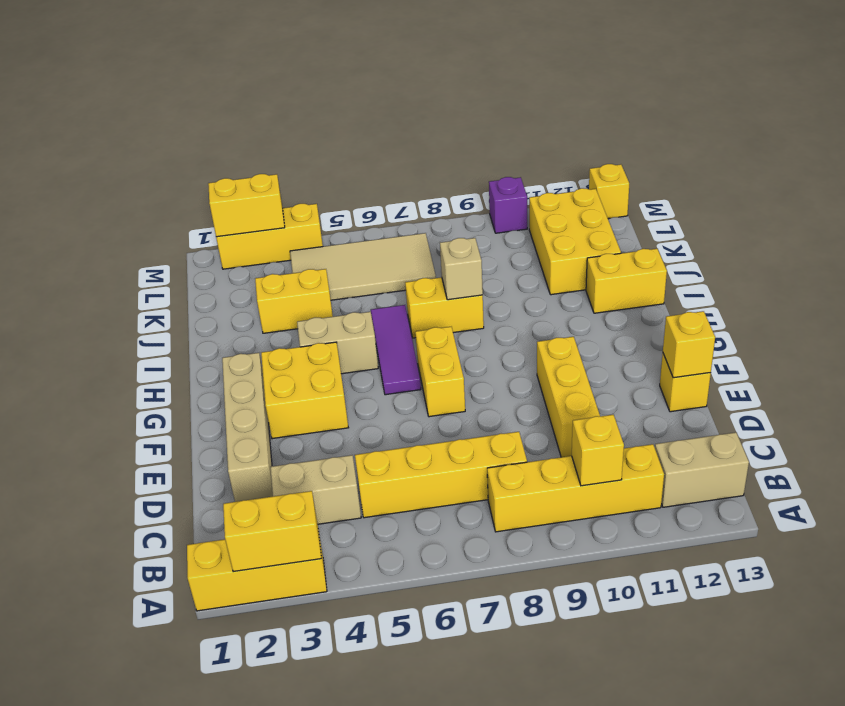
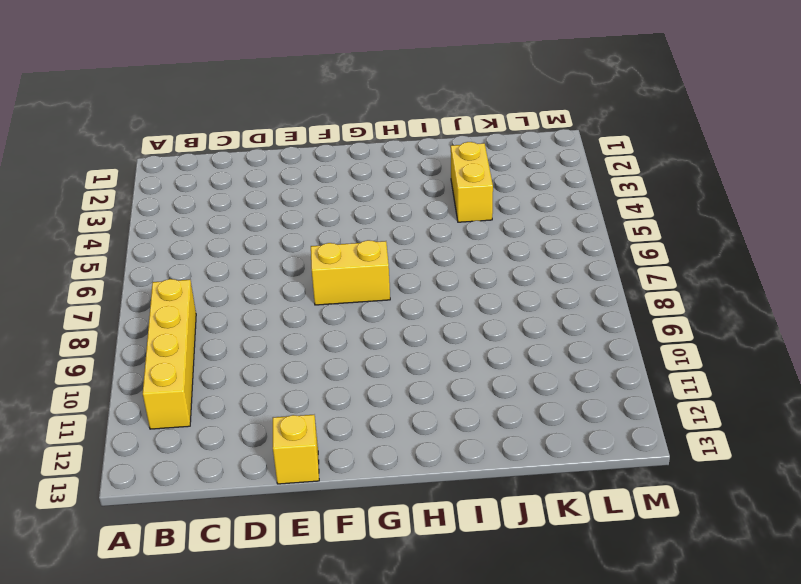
none -> yellow brick A1:A3 level 1
none -> tan brick B12:B13 level 1
none -> tan brick C3:C4 level 1

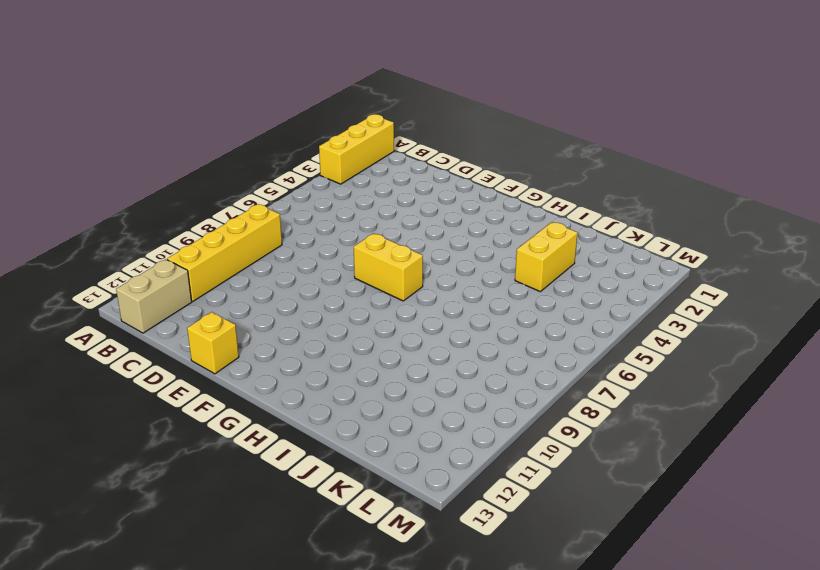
none -> tan brick C3:C4 level 1
none -> yellow brick C5:C8 level 1
none -> tan brick D2:G2 level 1

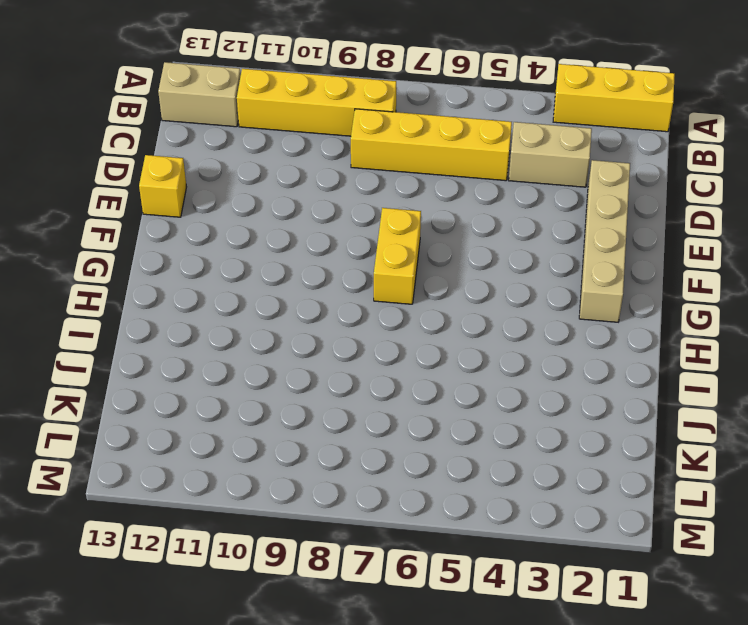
none -> yellow brick D10:F10 level 1
none -> yellow brick F3:G4 level 1
none -> purple tile G6:I6 level 1

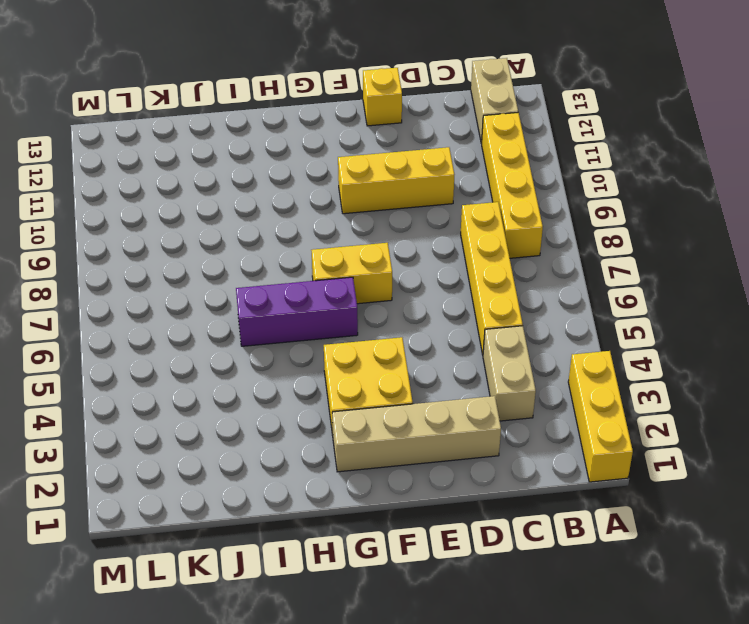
purple brick G6:I6 level 1 -> purple tile G6:I6 level 1
none -> tan brick H4:H5 level 1
none -> yellow brick I7:I8 level 1
none -> yellow brick I12:I13 level 1

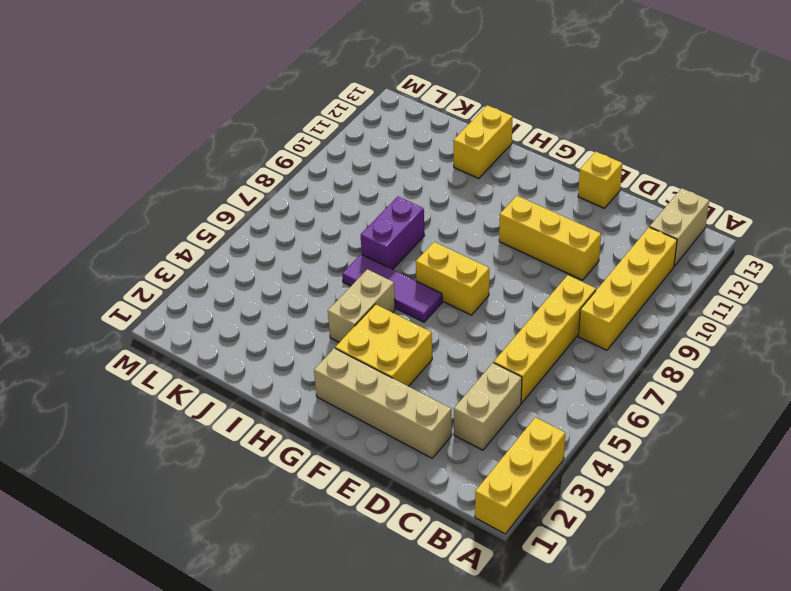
purple brick I7:I8 level 1 -> yellow brick I7:I8 level 1
none -> yellow brick J3:J4 level 1
none -> yellow brick J11:L12 level 1
none -> tan tile K4:L7 level 1

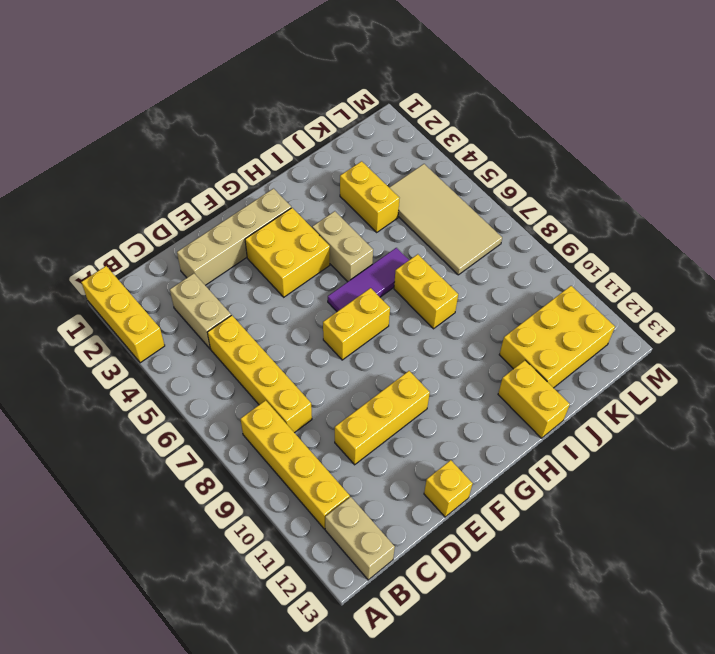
none -> yellow brick M2:M4 level 1
none -> purple brick M10 level 1
none -> yellow brick M13 level 1

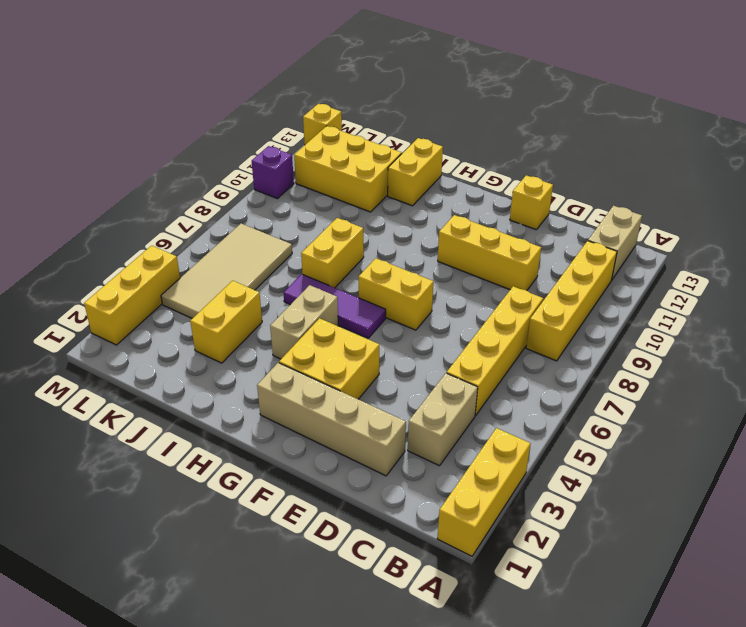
none -> yellow brick A2:A3 level 2
none -> yellow brick B10 level 2
none -> yellow brick E13 level 2

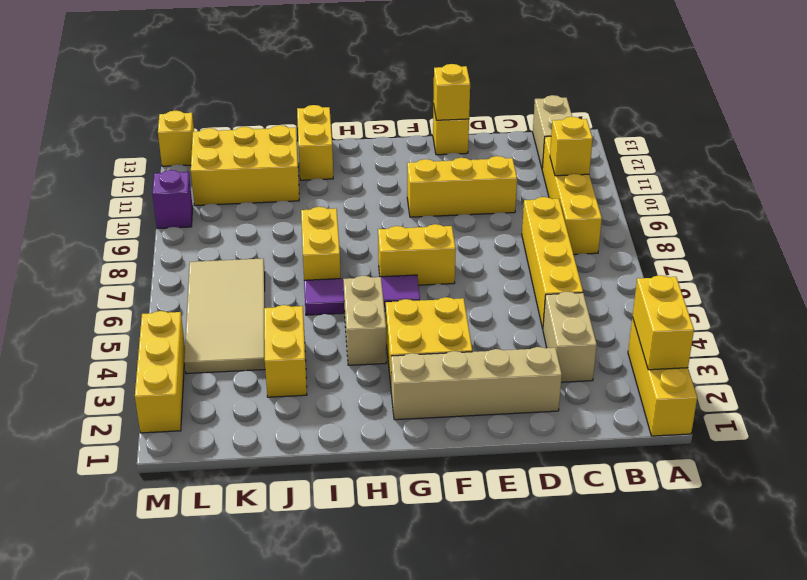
none -> tan brick I8 level 2
none -> yellow brick M2:M3 level 2

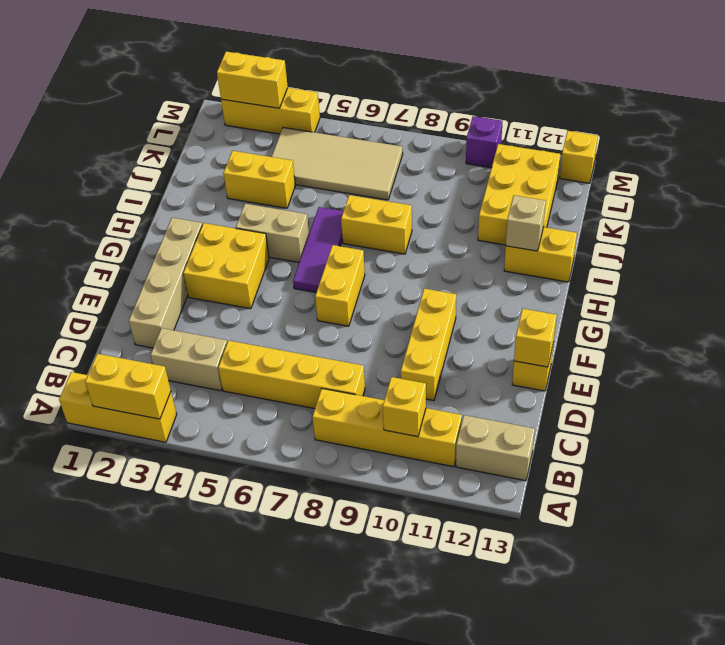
tan brick I12 level 2 -> tan brick I8 level 2

